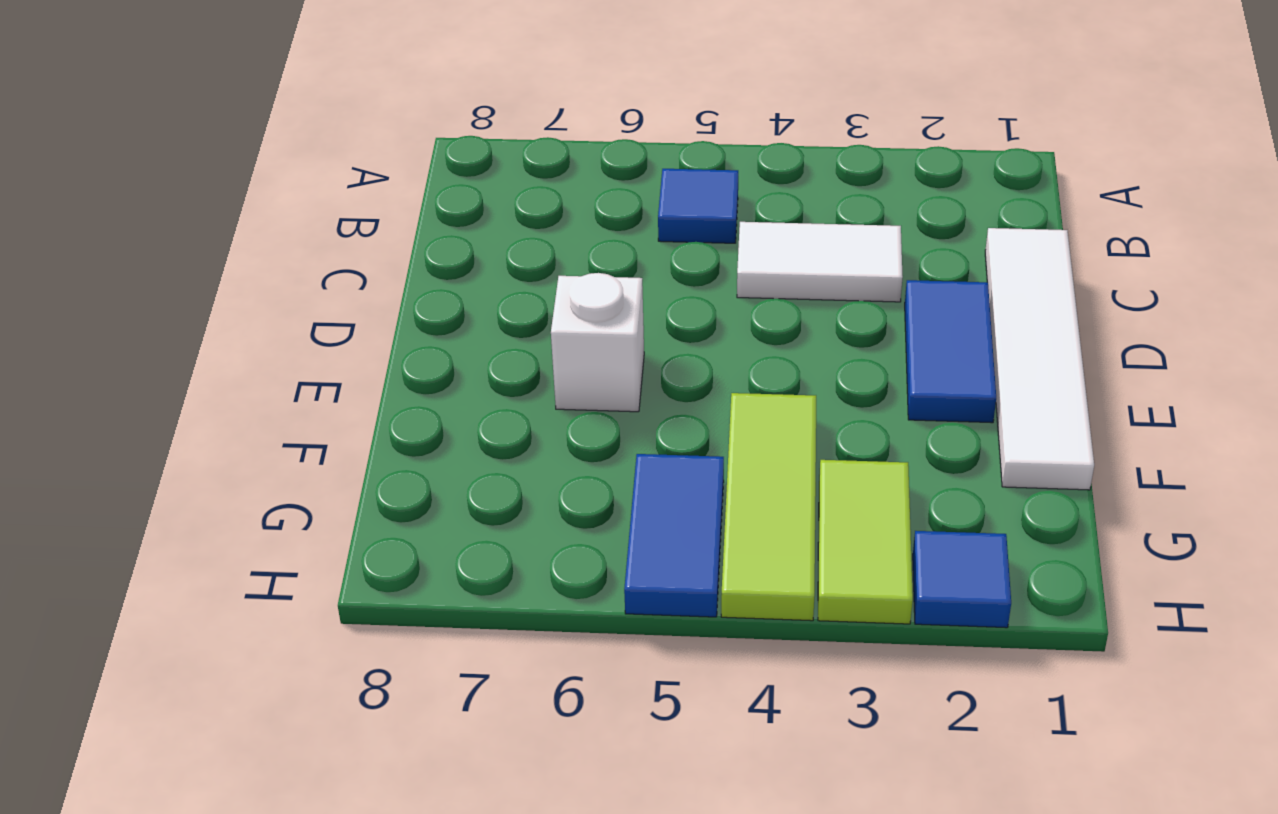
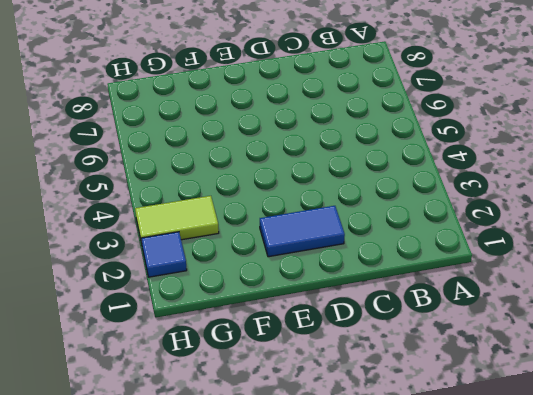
none -> blue tile B5 level 1
none -> white tile C1:F1 level 1

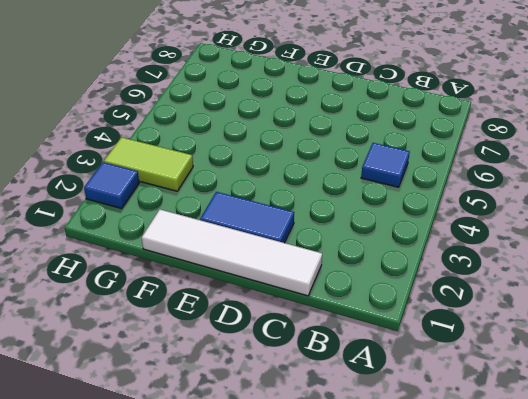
none -> white tile C3:C4 level 1
none -> white brick E6 level 1

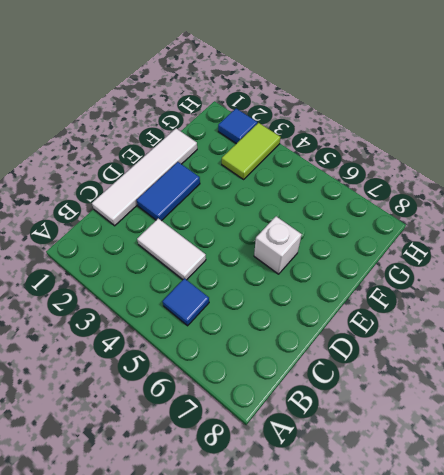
none -> lime tile F4:H4 level 1
none -> blue tile G5:H5 level 1

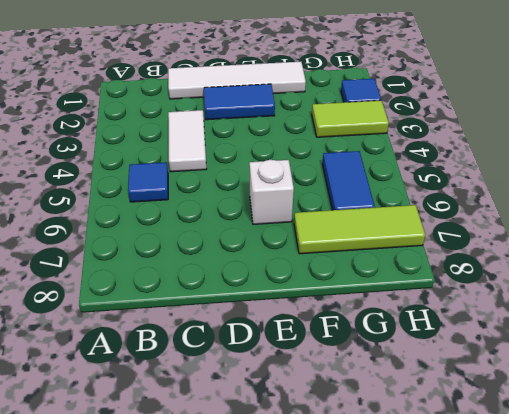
lime tile F7:H7 level 1 -> lime tile F4:H4 level 1
blue tile G5:G6 level 1 -> blue tile G5:H5 level 1

